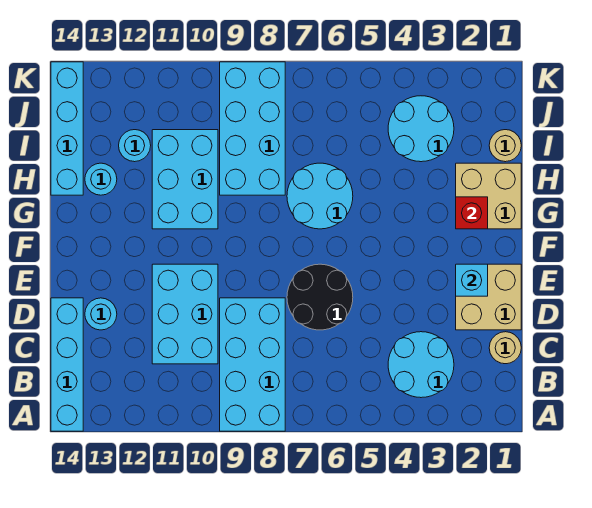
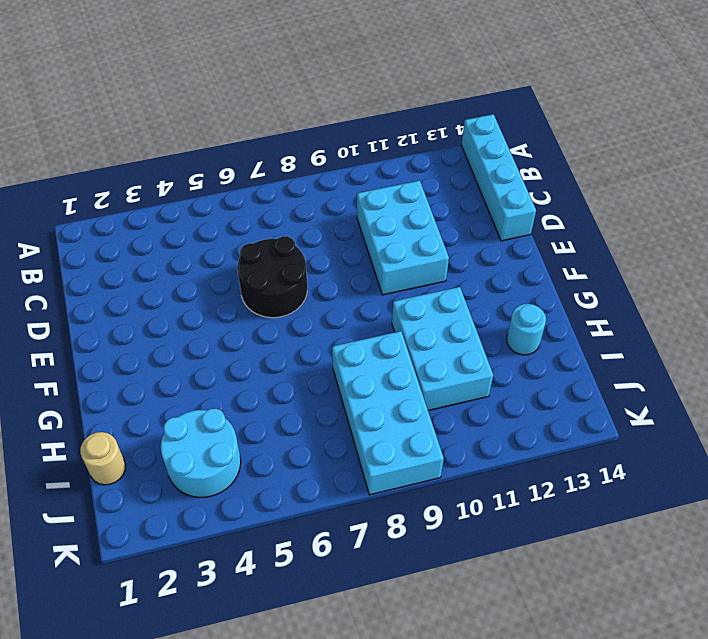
none -> cyan brick A8:D9 level 1
none -> cyan round brick B3:C4 level 1
none -> tan round brick C1 level 1

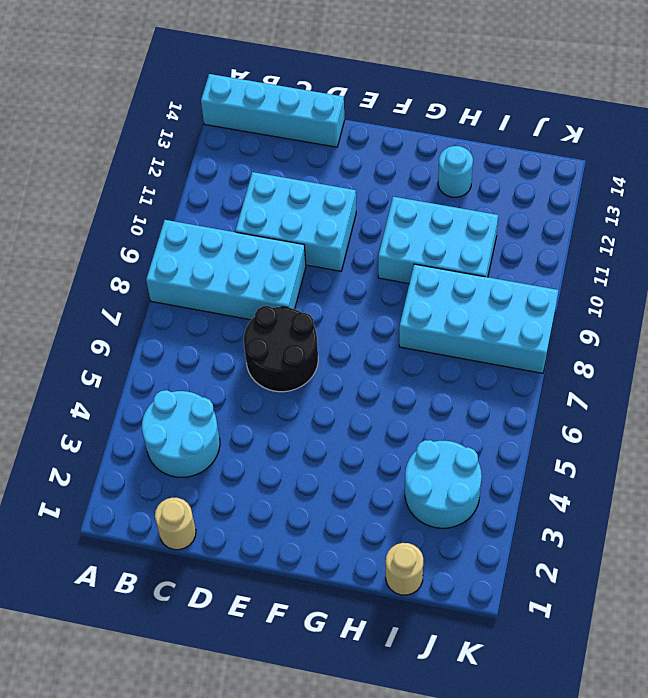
none -> tan brick D1:E2 level 1
none -> cyan round brick D13 level 1
none -> tan brick G1:H2 level 1

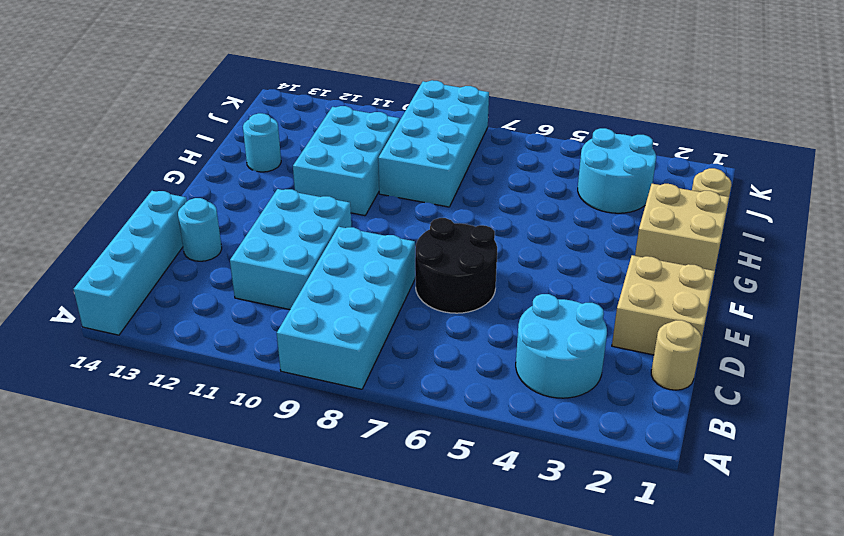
none -> cyan round brick G6:H7 level 1
none -> cyan brick H14:K14 level 1
none -> cyan round brick I12 level 1

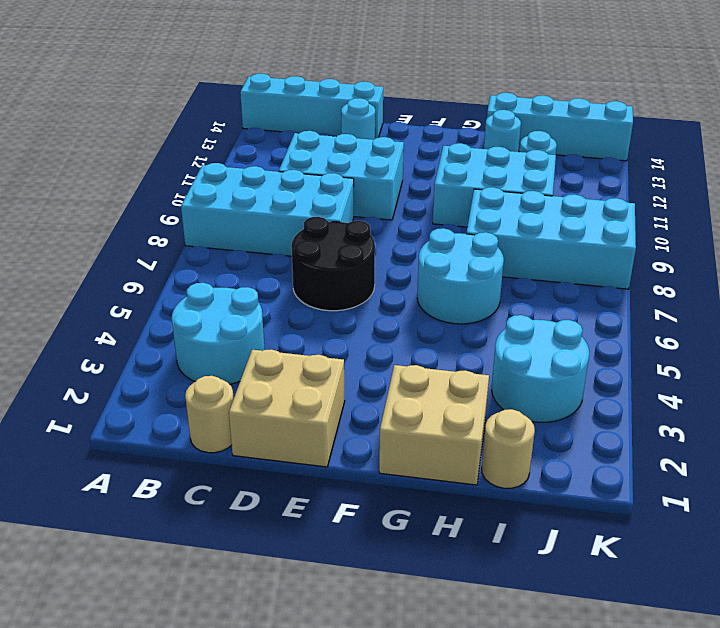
none -> cyan brick E2 level 2
none -> red brick G2 level 2

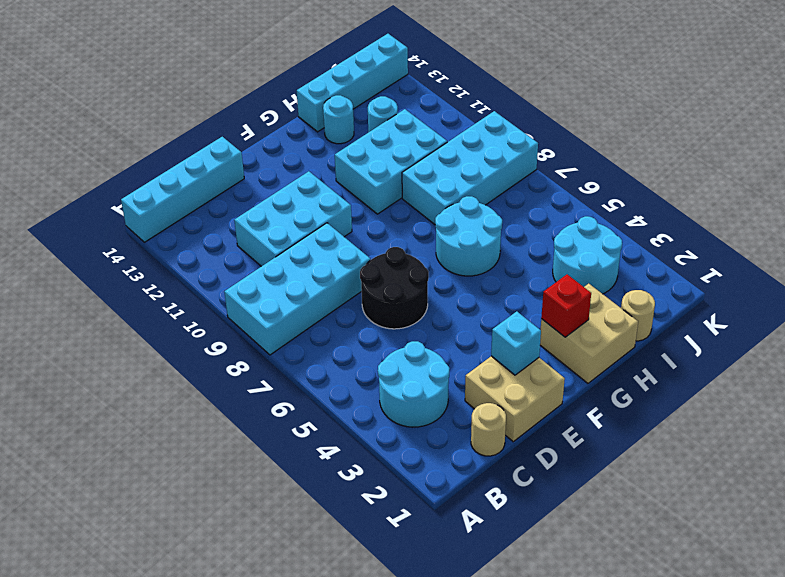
none -> cyan round brick D13 level 1

